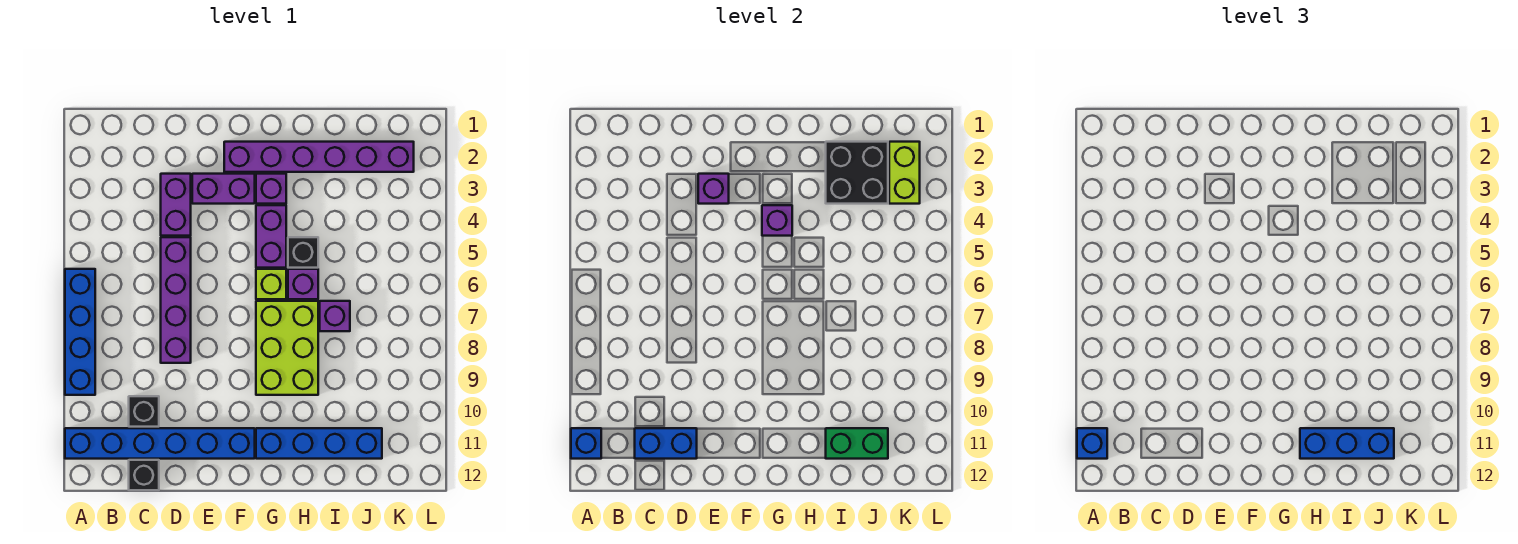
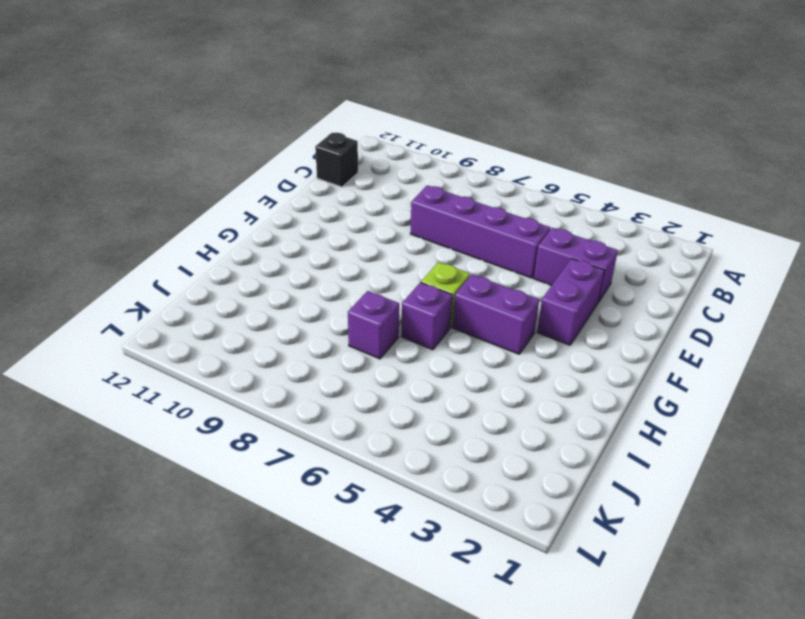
none -> blue brick A6:A9 level 1
none -> blue brick A11:F11 level 1
none -> black brick C10 level 1

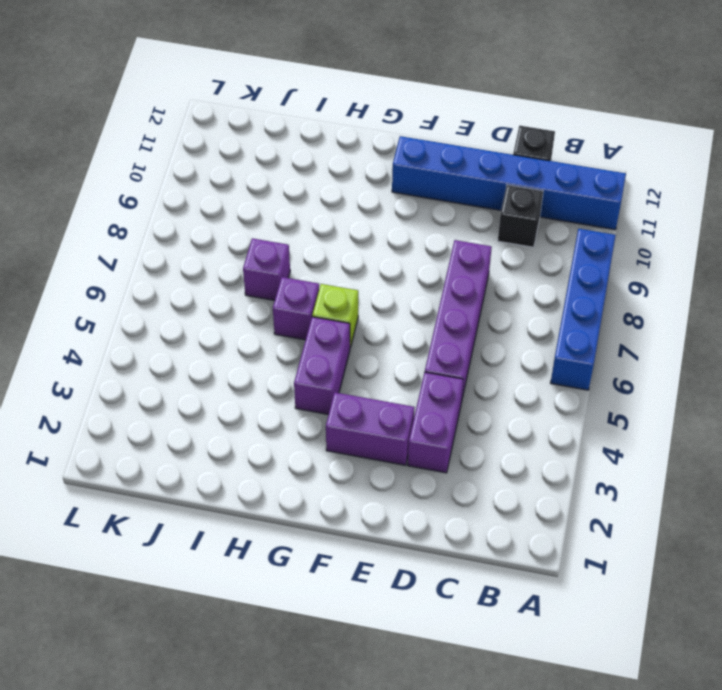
none -> purple brick F2:K2 level 1
none -> purple brick G3 level 1
none -> lime brick G7:H9 level 1

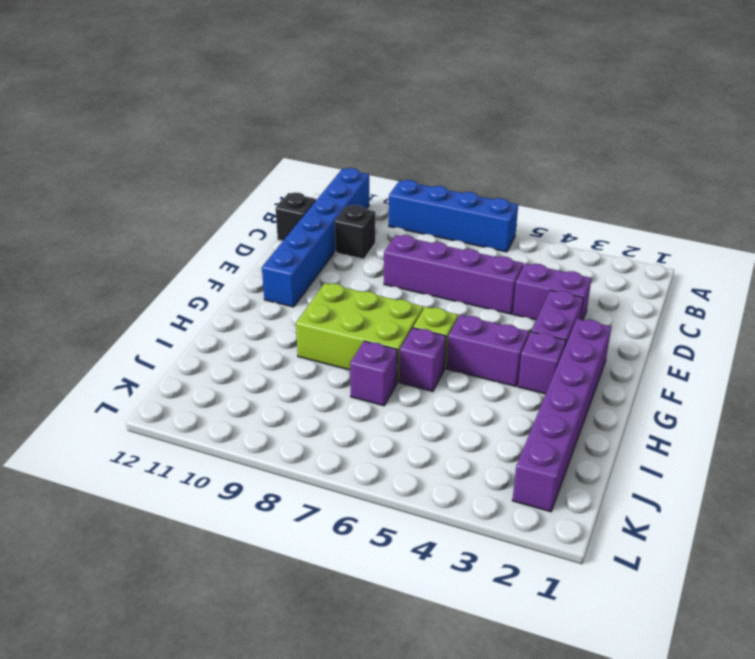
none -> blue brick G11:J11 level 1
none -> black brick H5 level 1
none -> blue brick A11 level 2

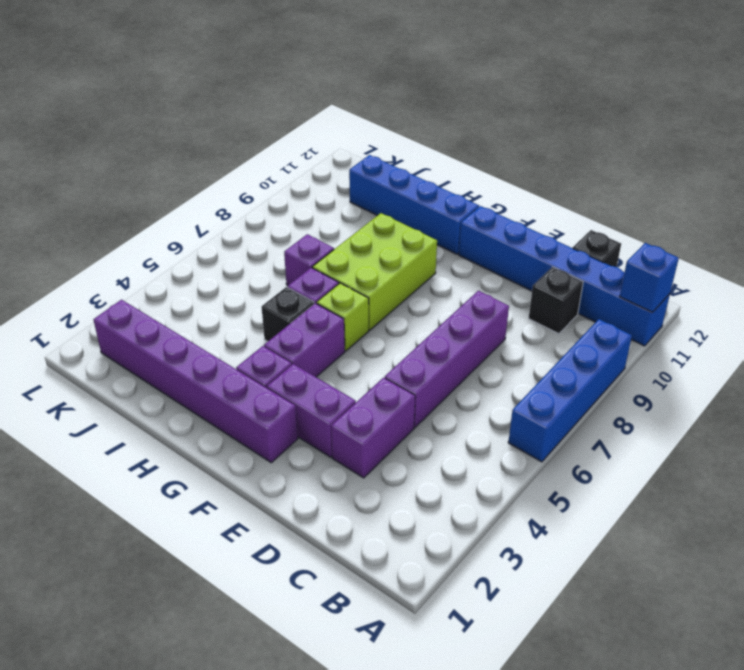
none -> blue brick C11:D11 level 2
none -> purple brick E3 level 2
none -> purple brick G4 level 2

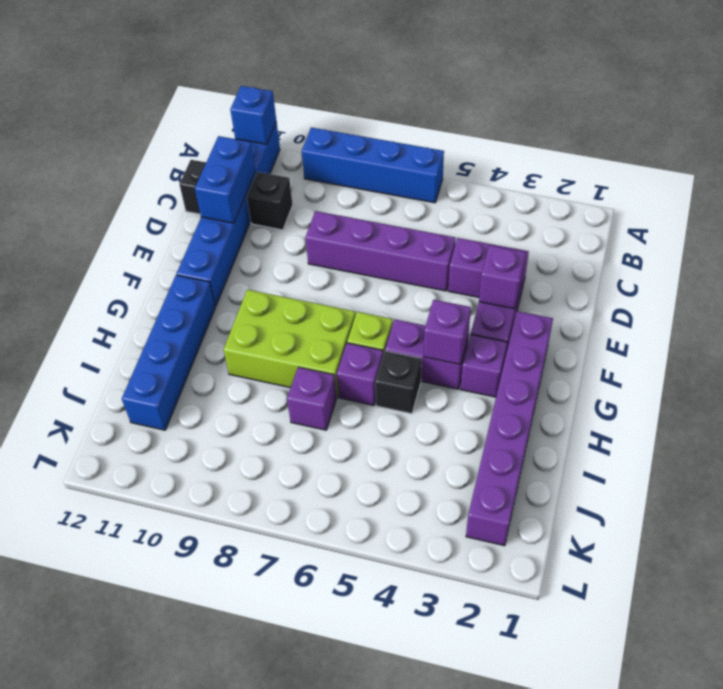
none -> black brick I2:J3 level 2
none -> green brick I11:J11 level 2
none -> lime brick K2:K3 level 2

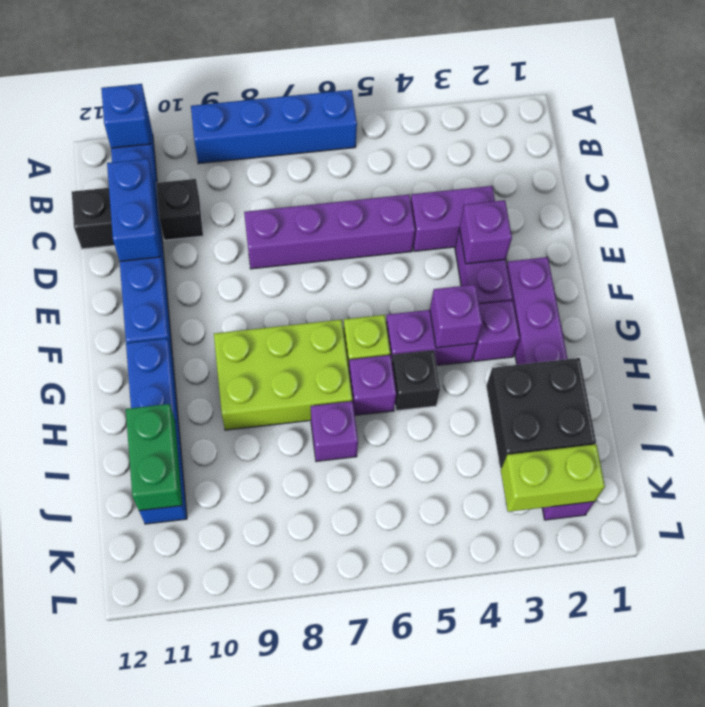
none -> blue brick A11 level 3
none -> blue brick H11:J11 level 3

